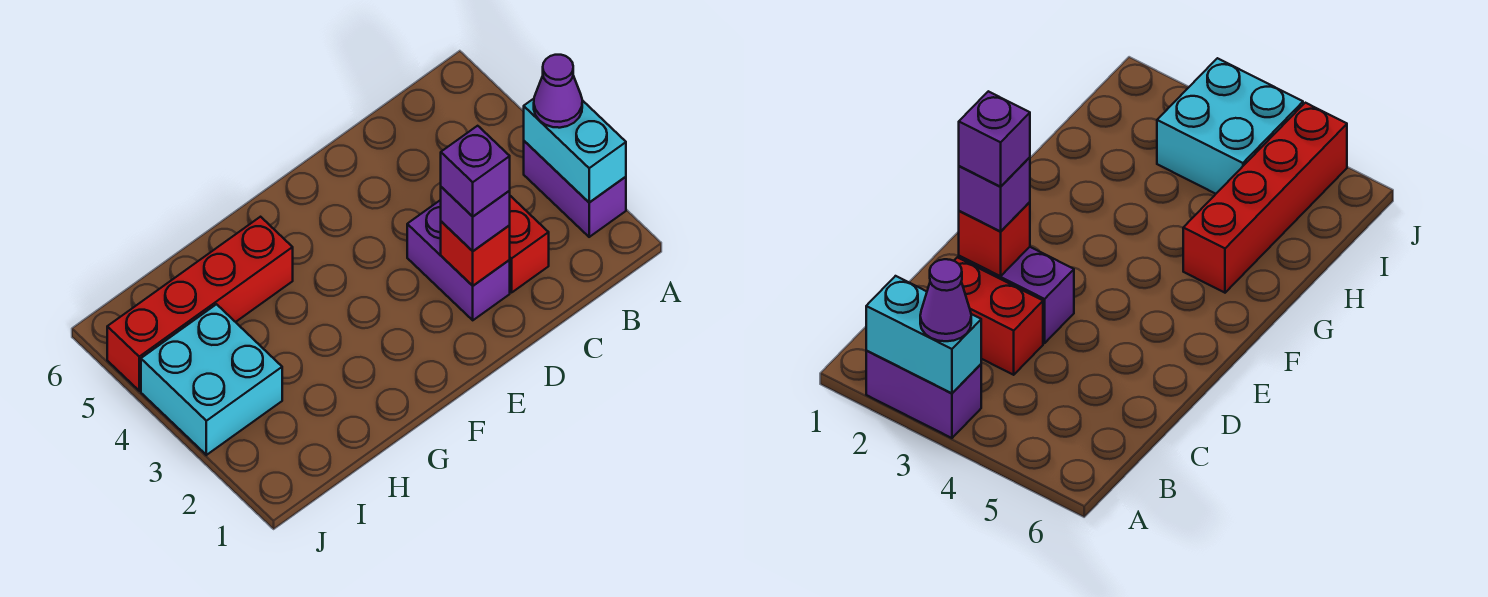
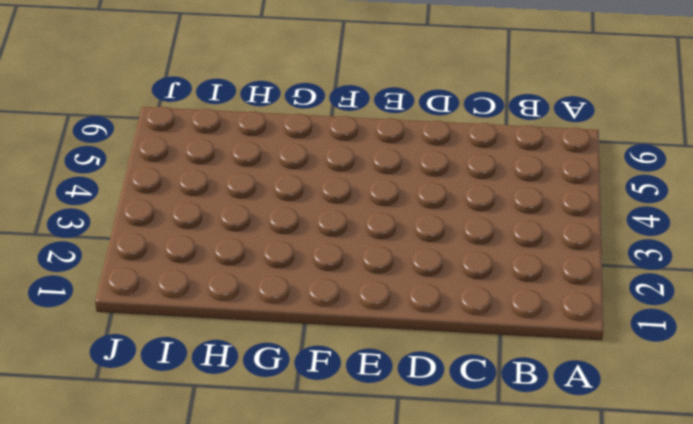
none -> purple brick A2:A3 level 1
none -> red brick C2:C3 level 1

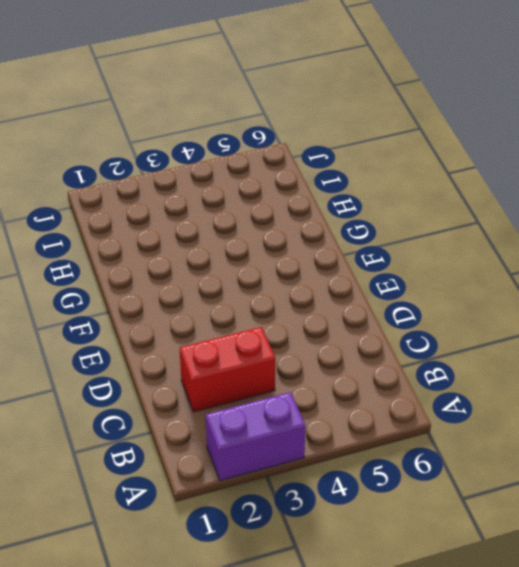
none -> purple brick D2:D3 level 1
none -> red brick G5:J5 level 1

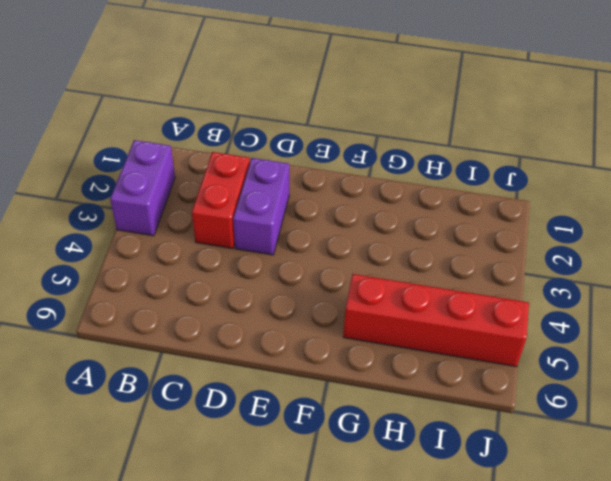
none -> cyan brick I3:J4 level 1
none -> cyan brick A2:A3 level 2

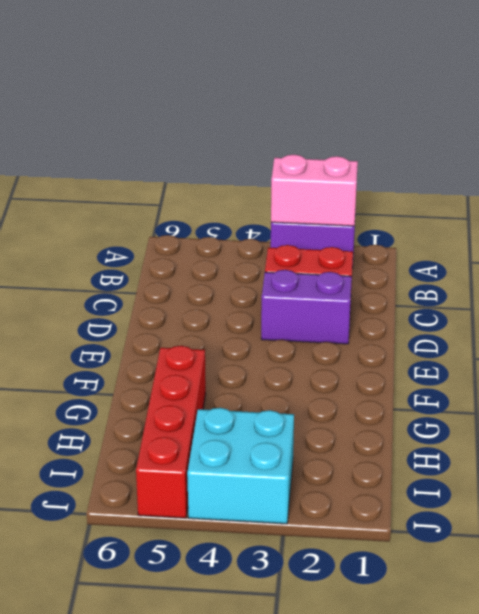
pink brick A2:A3 level 2 -> cyan brick A2:A3 level 2
none -> red brick D2 level 2
none -> purple cone A3 level 3

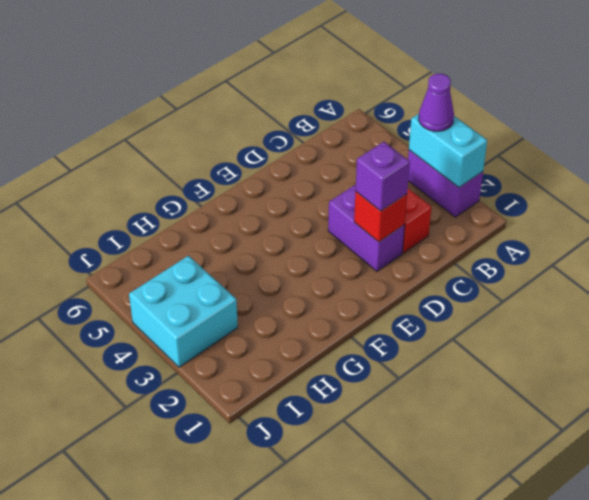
none -> red brick G5:J5 level 1
none -> purple brick D2 level 4

